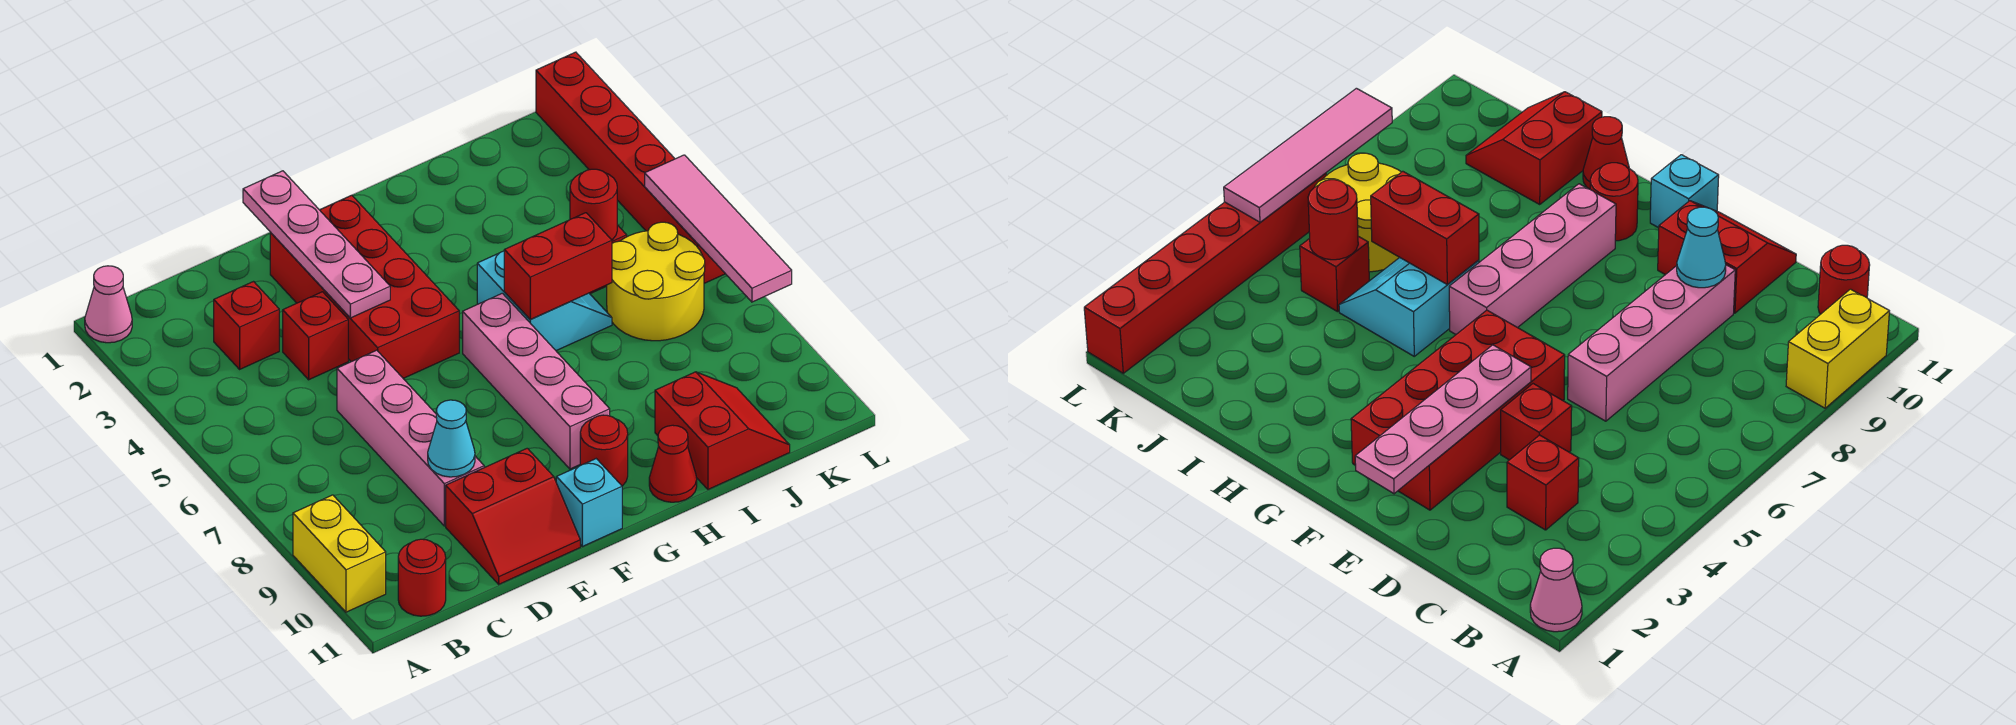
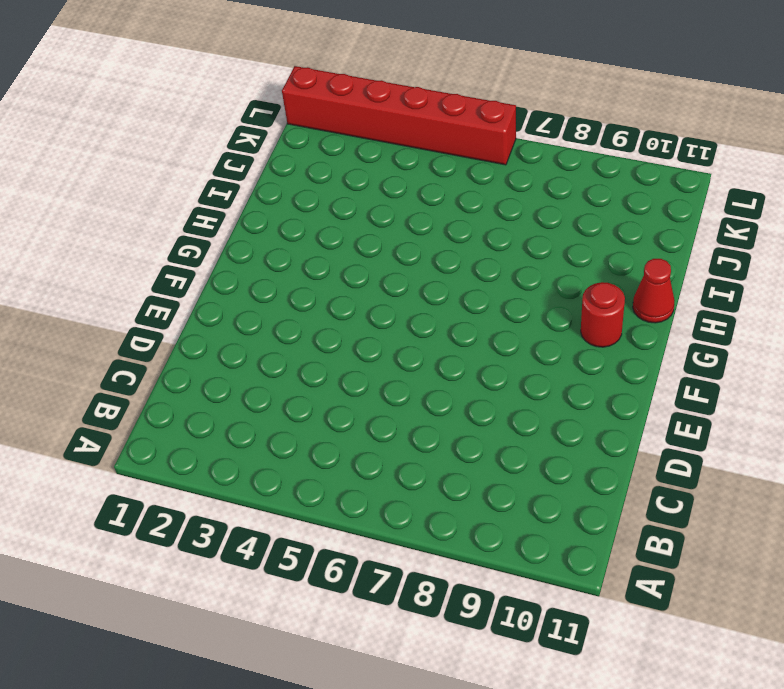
none -> pink cone A1 level 1
none -> yellow brick A9:A10 level 1
none -> red round brick B11 level 1

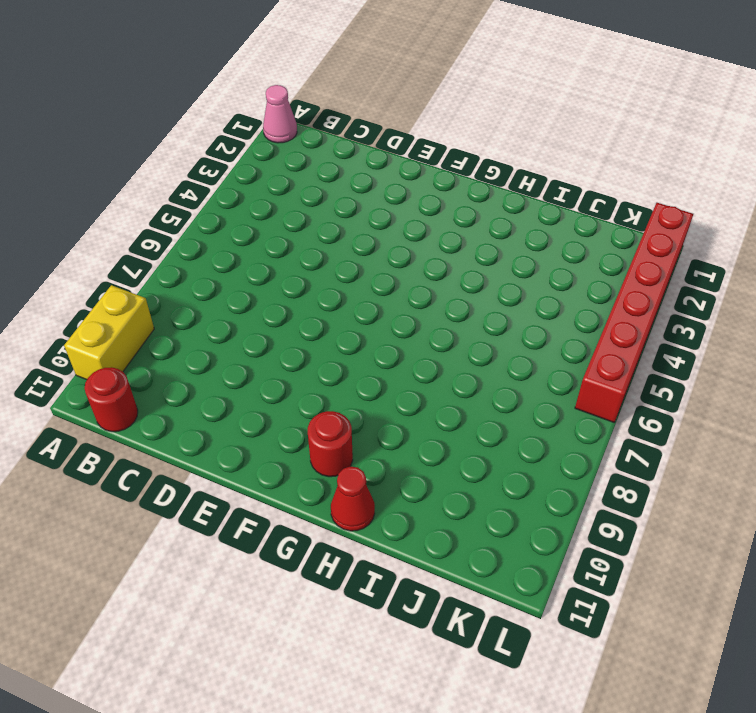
none -> red brick C3 level 1
none -> red brick D4 level 1
none -> pink brick D6:D9 level 1

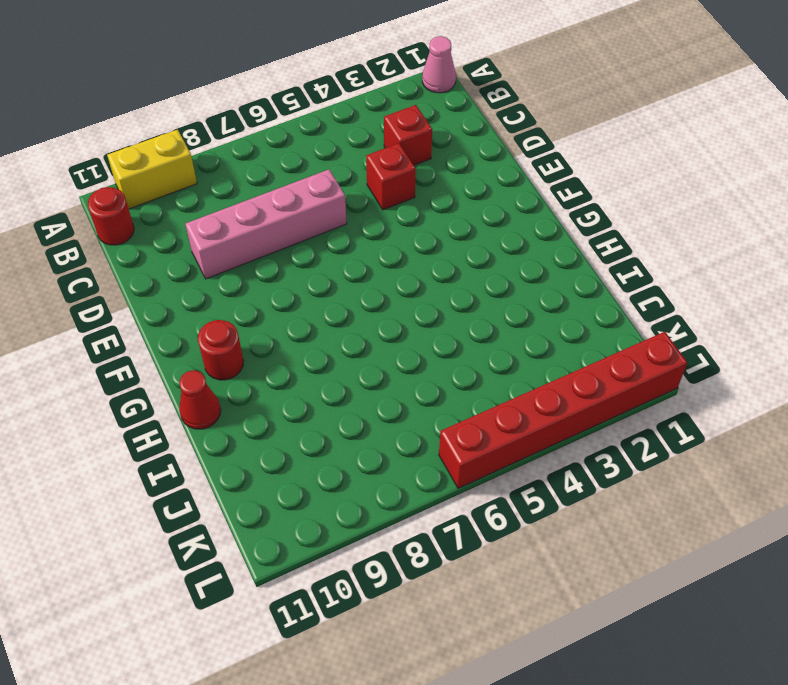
none -> red slope D10:E11 level 1 top 10
none -> red brick E2:F5 level 1
none -> cyan brick F11 level 1

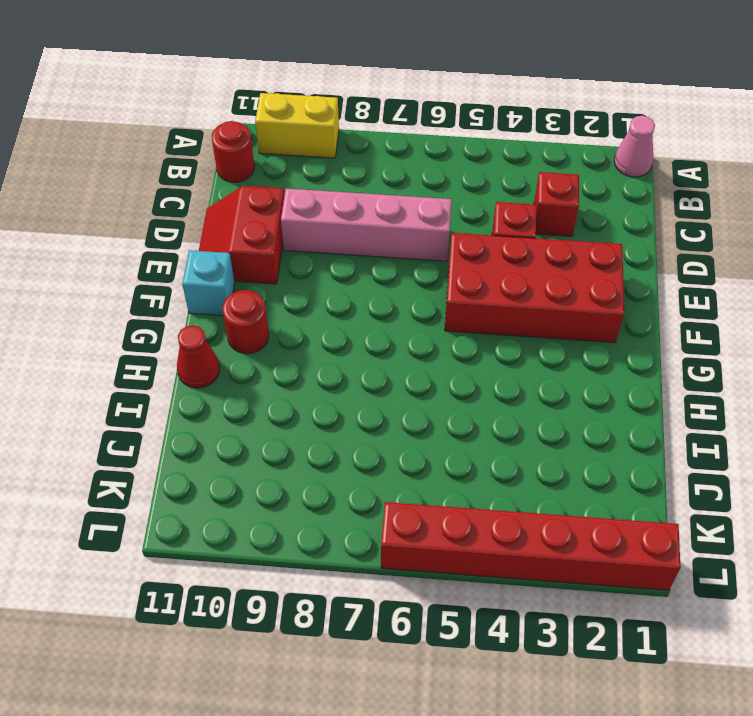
none -> pink brick G6:G9 level 1
none -> cyan slope H5:I6 level 1 top H
none -> red slope I10:J11 level 1 top I

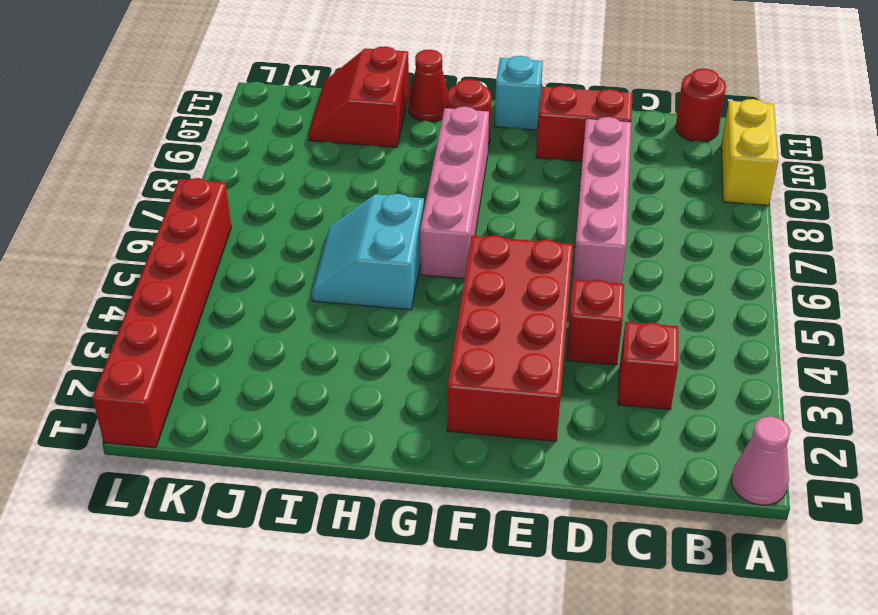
none -> red brick J5 level 1
none -> yellow round brick J6:K7 level 1
none -> cyan cone D9 level 2

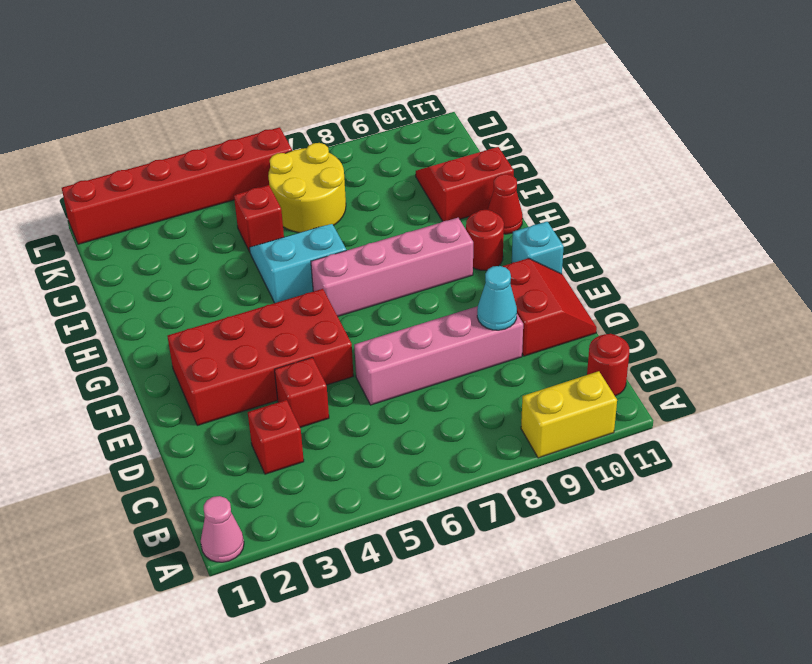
none -> pink plate E1:E4 level 2
none -> red brick H6:I6 level 2
none -> red round brick J5 level 2

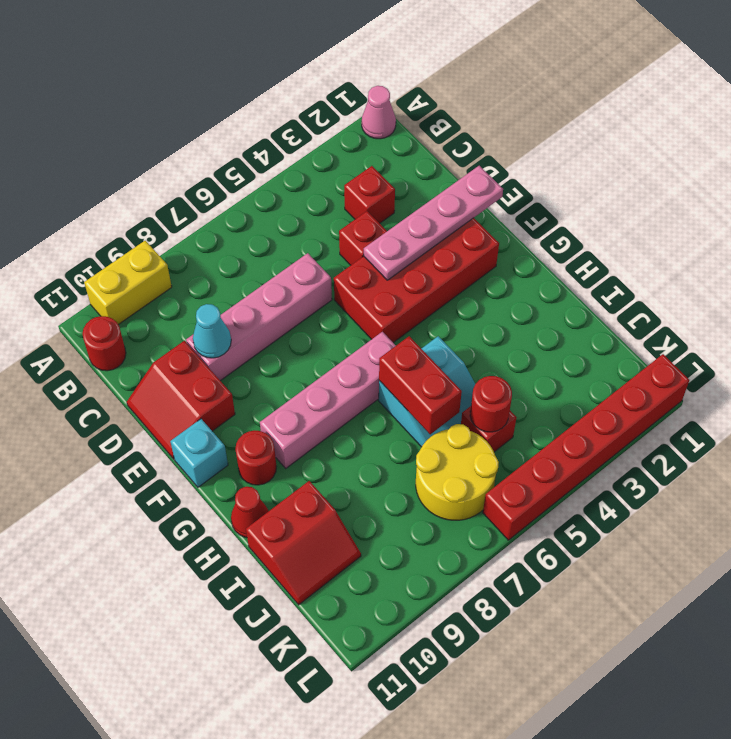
none -> pink tile L5:L8 level 2

